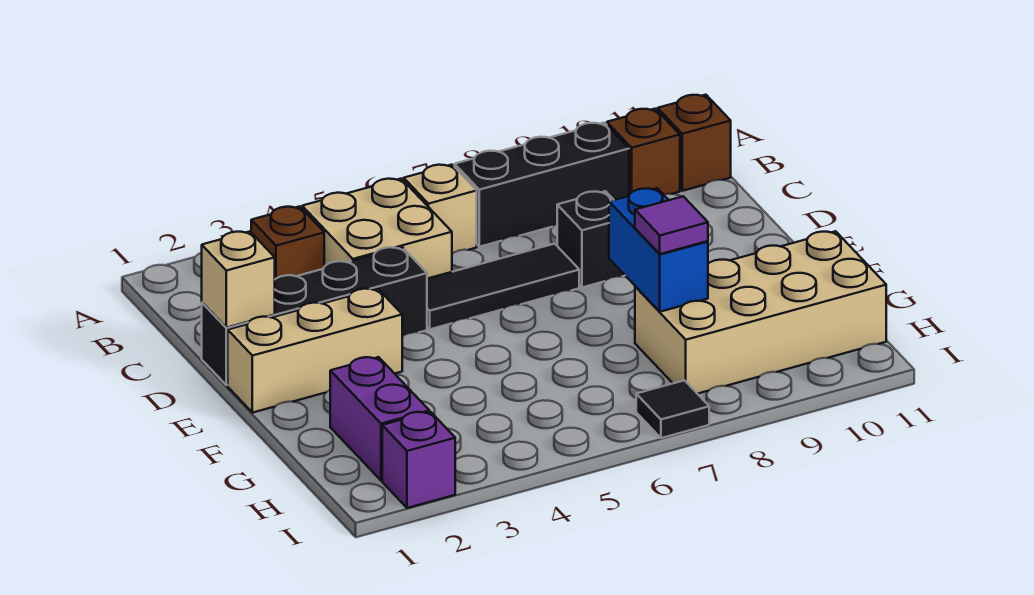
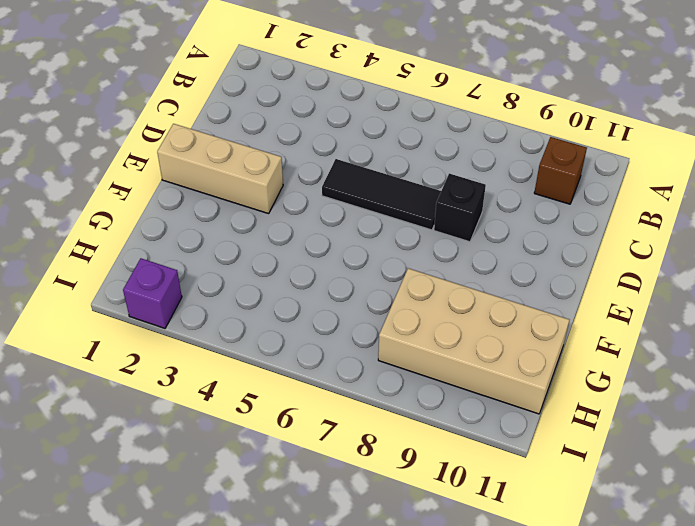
none -> brown brick B3 level 1
none -> tan brick B4:C5 level 1
none -> tan brick B6 level 1

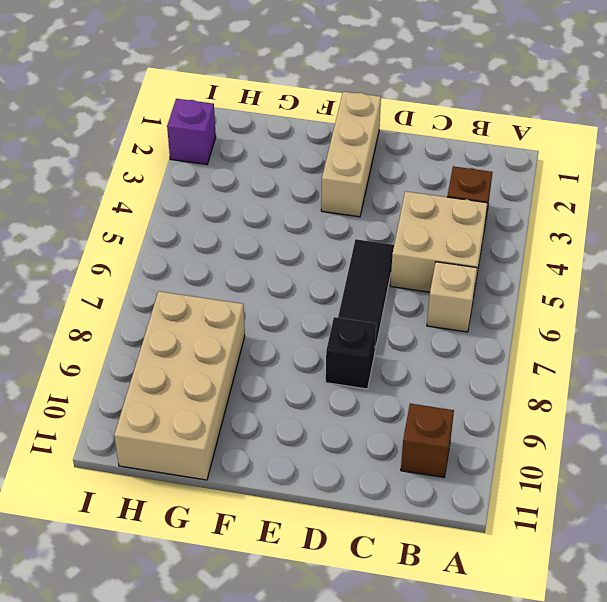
none -> black brick B7:B9 level 1
none -> brown brick B11 level 1
none -> black brick D1:D4 level 1

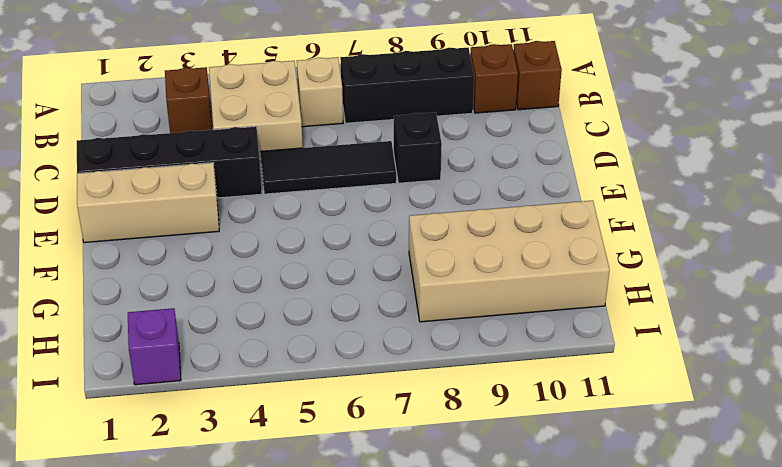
none -> purple brick G2:H2 level 1
none -> black tile I7 level 1
none -> tan brick D1 level 2

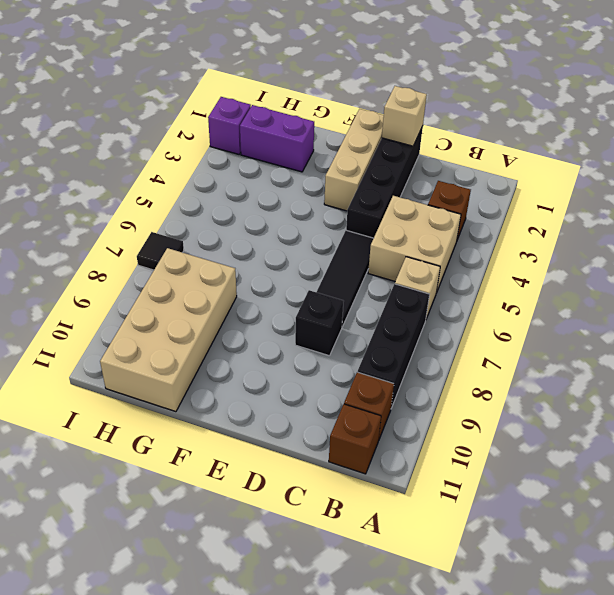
none -> blue brick F8:G8 level 2
none -> purple tile G8 level 3

